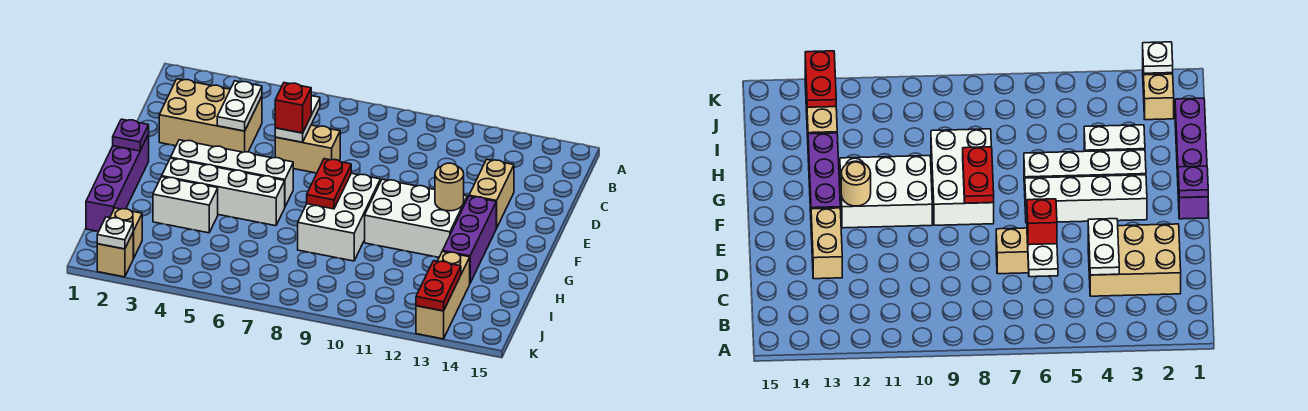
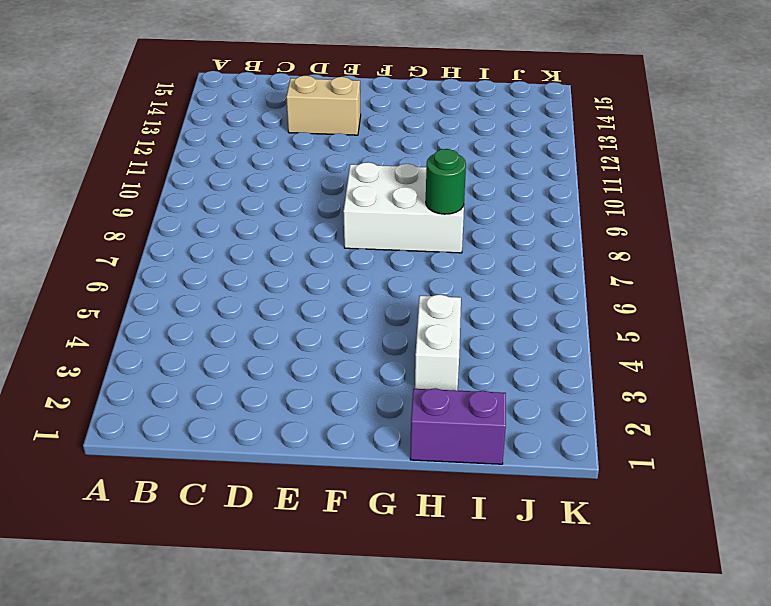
purple brick H1:I1 level 1 -> purple brick F1:I1 level 1
green round brick H8 level 2 -> none
none -> tan brick C2:D4 level 1
none -> tan brick D6:D7 level 1
none -> white brick F3:F6 level 1

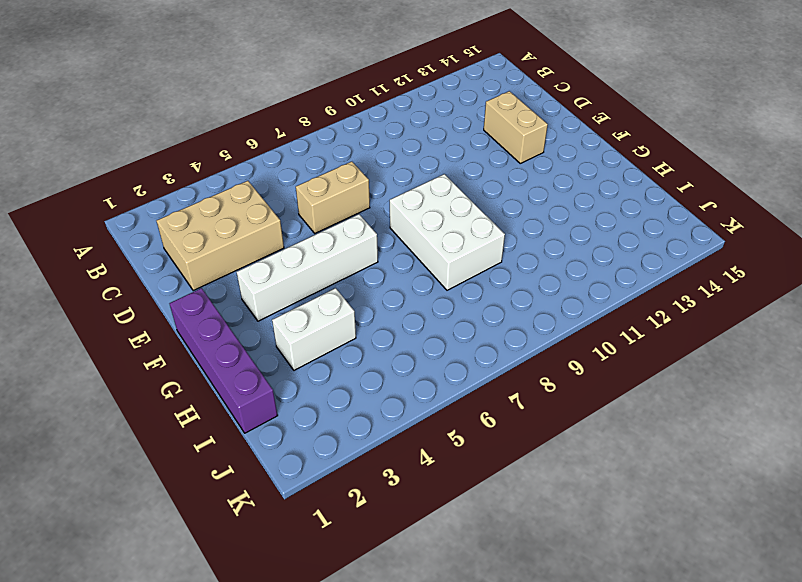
none -> white brick F10:G12 level 1
none -> purple brick F13:H13 level 1
none -> white brick G3:G6 level 1

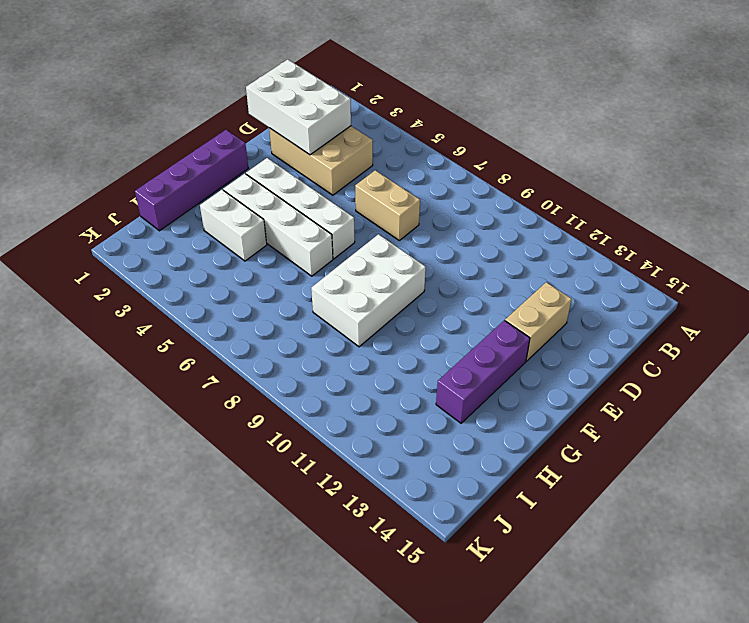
white brick C1:D3 level 2 -> white brick F10:G12 level 1
none -> tan brick I13:K13 level 1
none -> tan brick J2 level 1
none -> tan brick K2 level 1

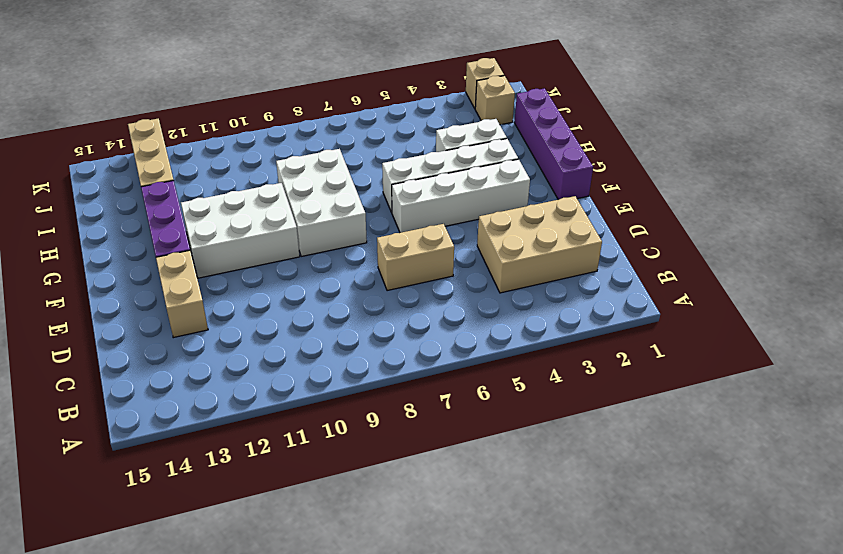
none -> white plate C4:D4 level 2
none -> white plate C6:D6 level 2
none -> purple plate F1 level 2

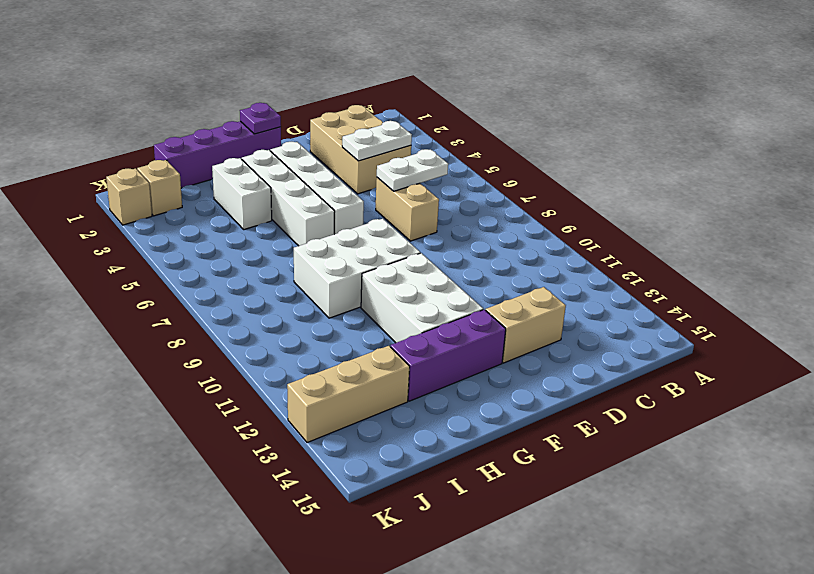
none -> red plate F8:G8 level 2
none -> tan round brick F12 level 2
none -> red plate J13:K13 level 2

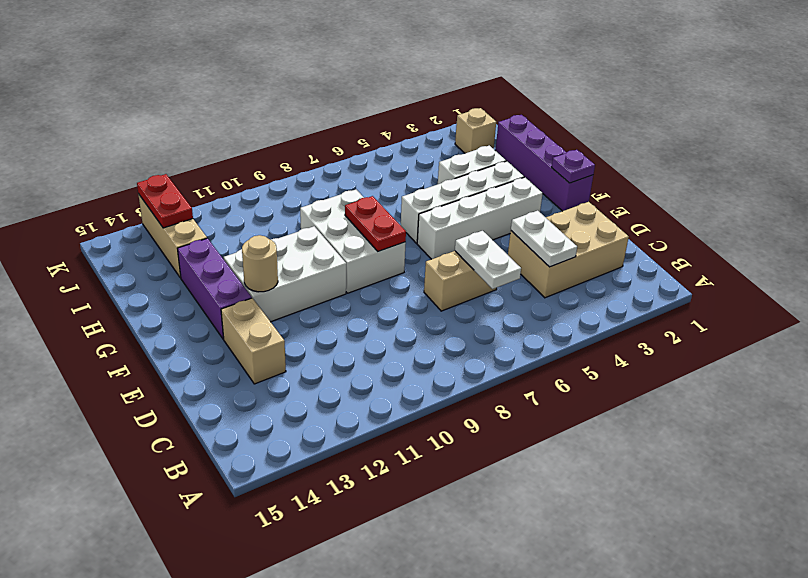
none -> tan brick K2 level 1
none -> white plate K2 level 2
none -> red brick D6 level 3

